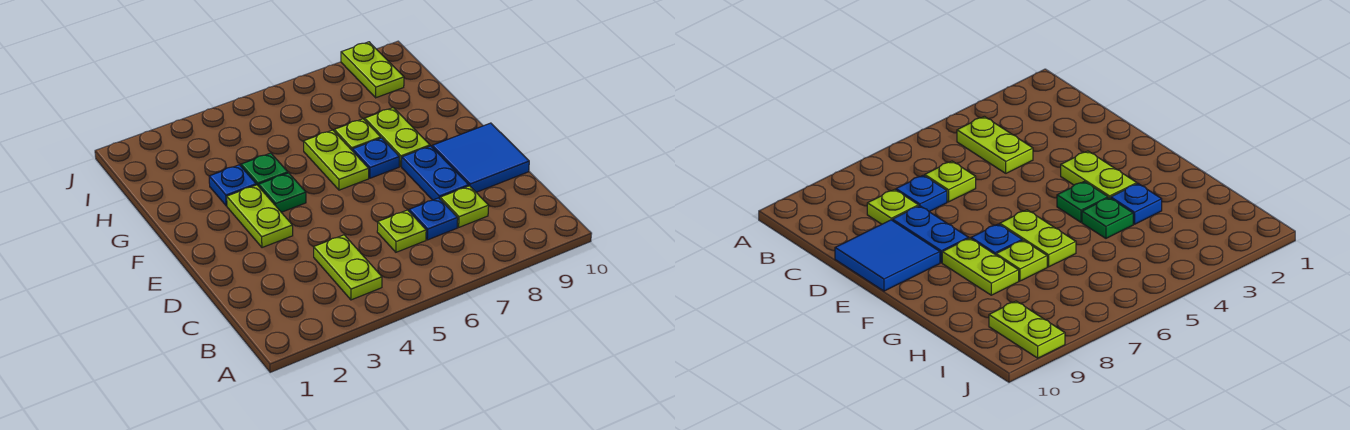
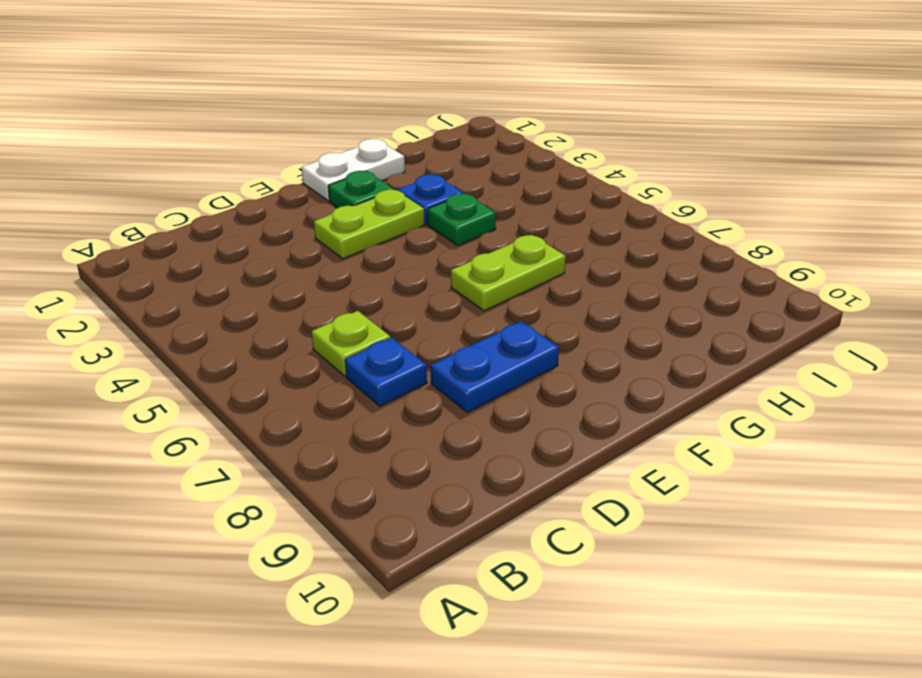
white plate F1:G1 level 1 -> none
green plate F2 level 1 -> green plate F4 level 1
none -> lime plate B4:C4 level 1
none -> lime plate C8 level 1
none -> blue tile D9:E10 level 1

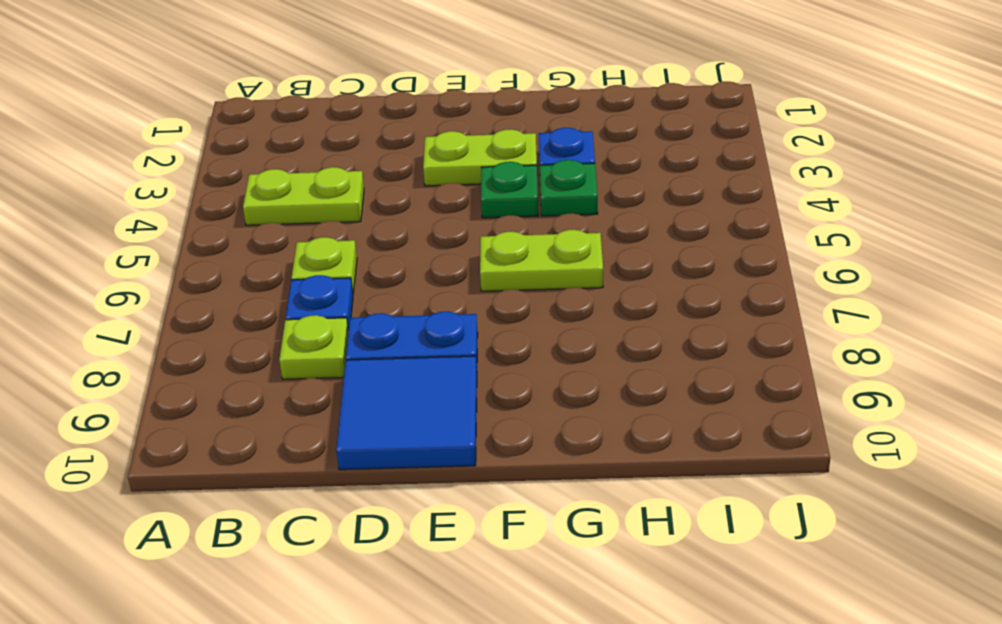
none -> blue plate F7 level 1
none -> lime plate F8:G8 level 1
none -> lime plate G7 level 1

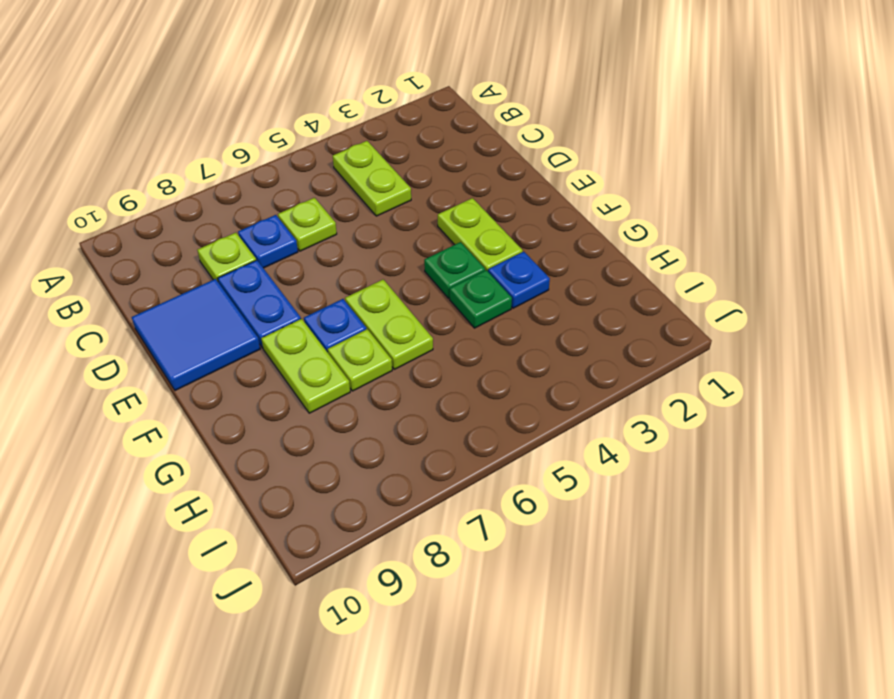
none -> lime plate I9:J9 level 1

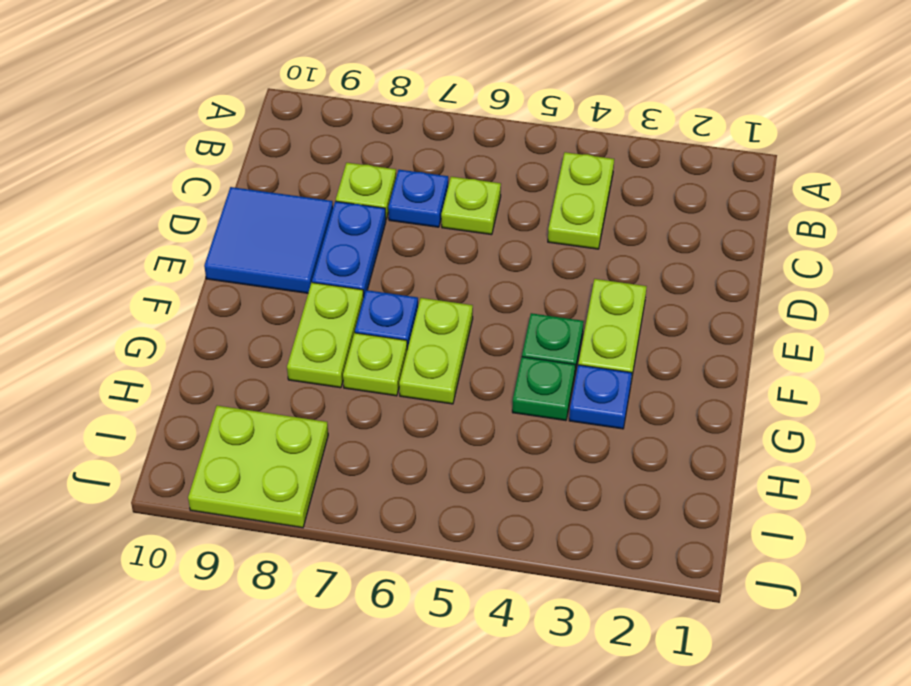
lime plate I8:J9 level 1 -> lime plate I9:J9 level 1

